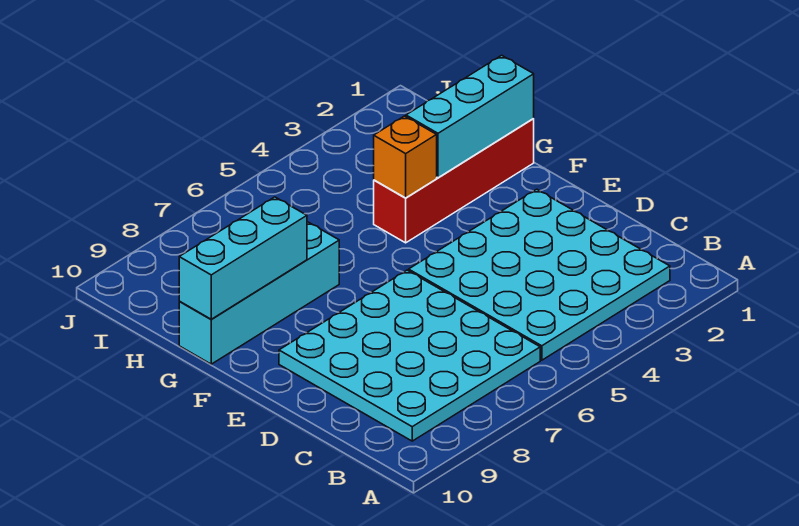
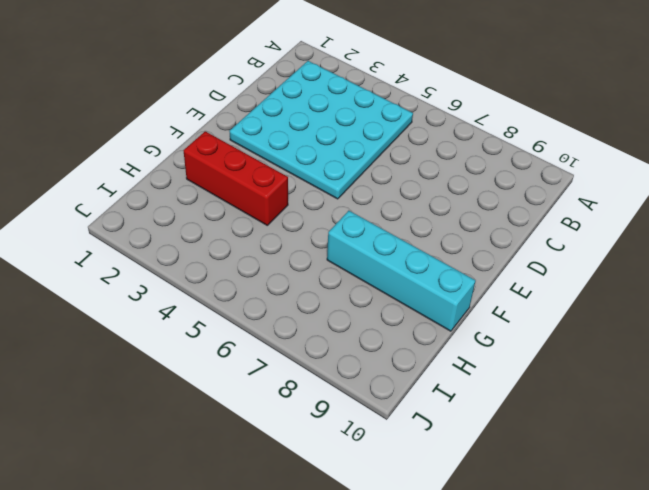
red brick G2:G4 level 1 -> red brick G1:G4 level 1
none -> cyan plate B6:E9 level 1
none -> cyan brick G1:G3 level 2

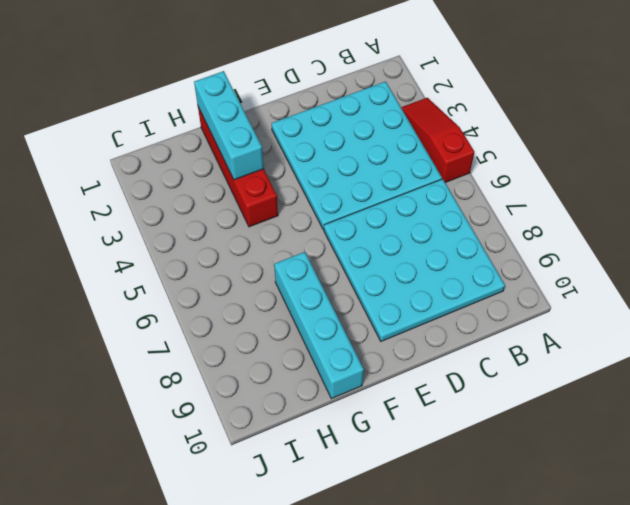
red slope A3:A5 level 1 top 5 -> none
none -> orange brick G4 level 2
none -> cyan brick G8:G10 level 2

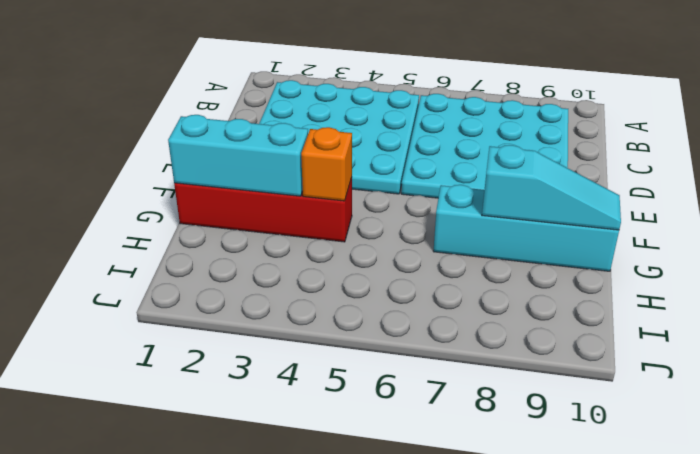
cyan slope G8:G10 level 2 top 8 -> cyan brick G8:G10 level 2

